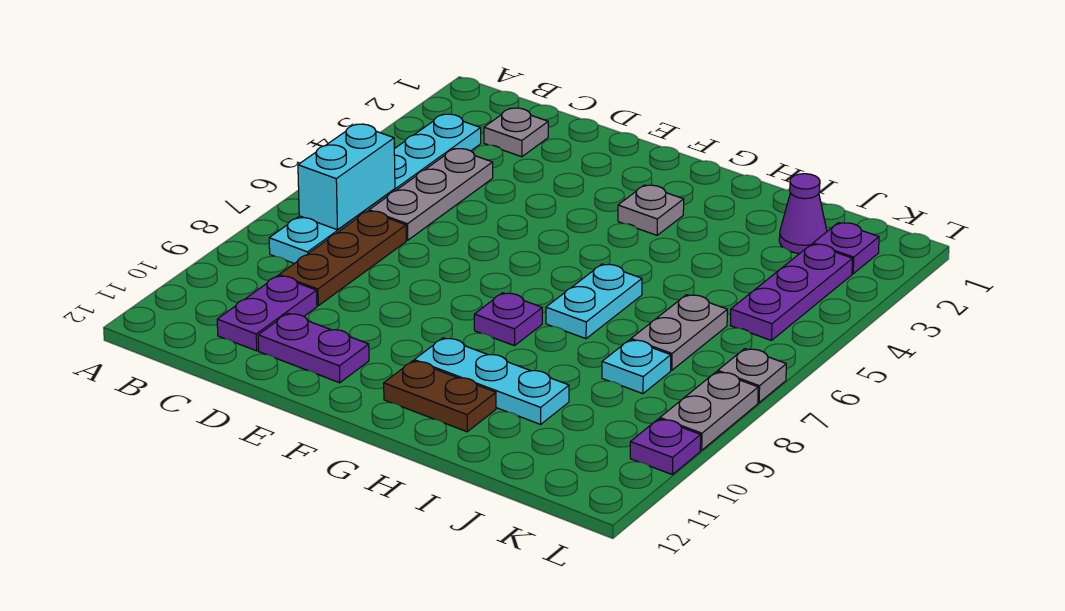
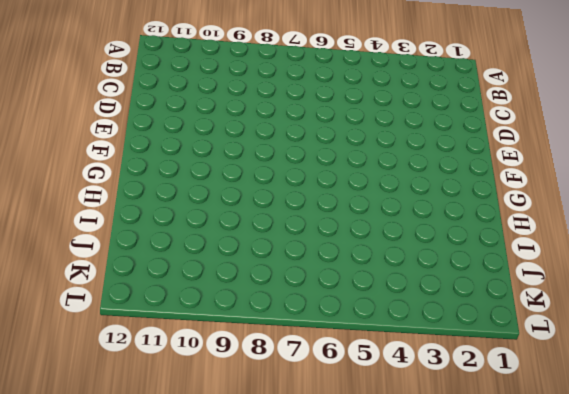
none -> cyan plate B3:B8 level 1
none -> grey plate C2 level 1
none -> grey plate C4:C6 level 1

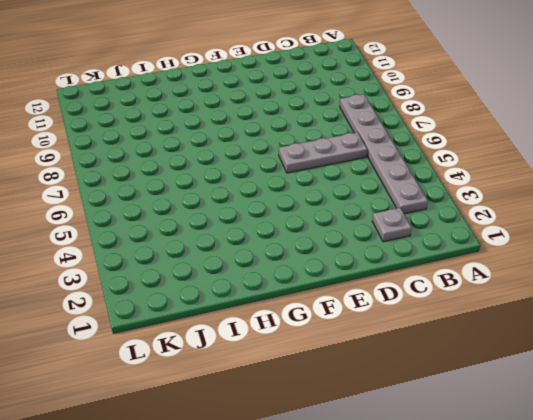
grey plate B3:B8 level 1 -> cyan plate B3:B8 level 1
grey plate C6:E6 level 1 -> grey plate C4:C6 level 1
none -> brown plate C7:C9 level 1
none -> purple plate C10:C11 level 1
none -> purple plate D11:E11 level 1

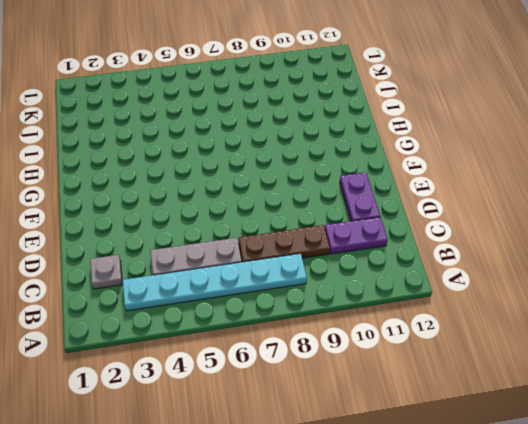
none -> grey plate G3 level 1
none -> purple plate G8 level 1
none -> cyan plate G10:I10 level 1

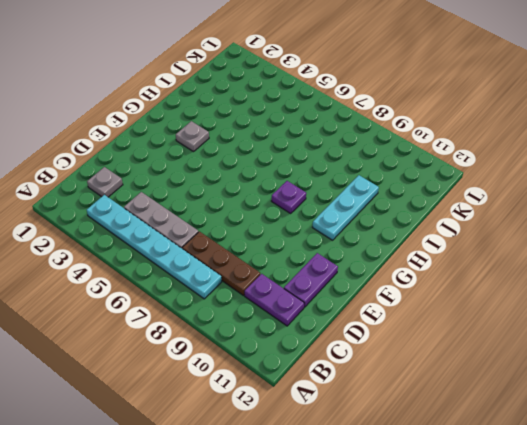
none -> brown plate G11:H11 level 1
none -> cyan plate H6:H7 level 1
none -> purple cone J2 level 1

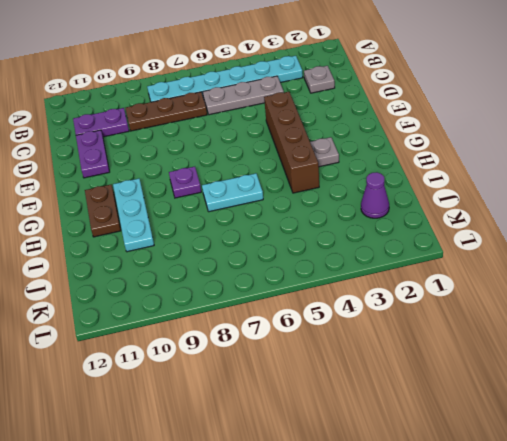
brown brick E4:H4 level 1 -> none
none -> grey plate J6:J7 level 1
none -> cyan plate J8 level 1
none -> purple plate K2 level 1

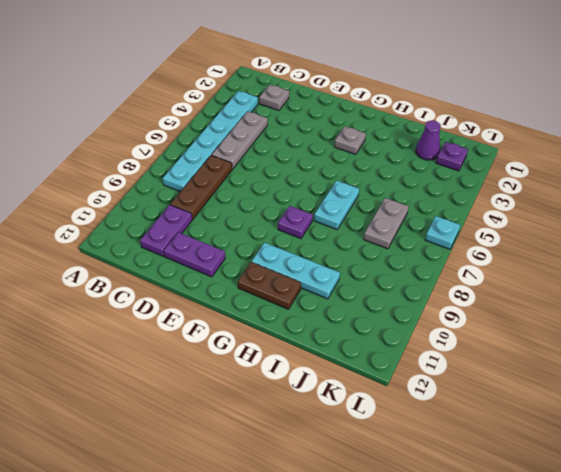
cyan plate L6 level 1 -> cyan plate J8 level 1
none -> purple plate K3:K5 level 1
none -> grey plate L7 level 1
none -> grey plate L8:L9 level 1

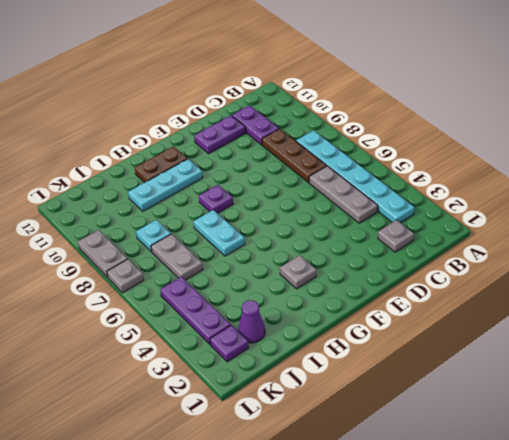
none -> purple plate L10 level 1
none -> cyan brick B6:B7 level 2

